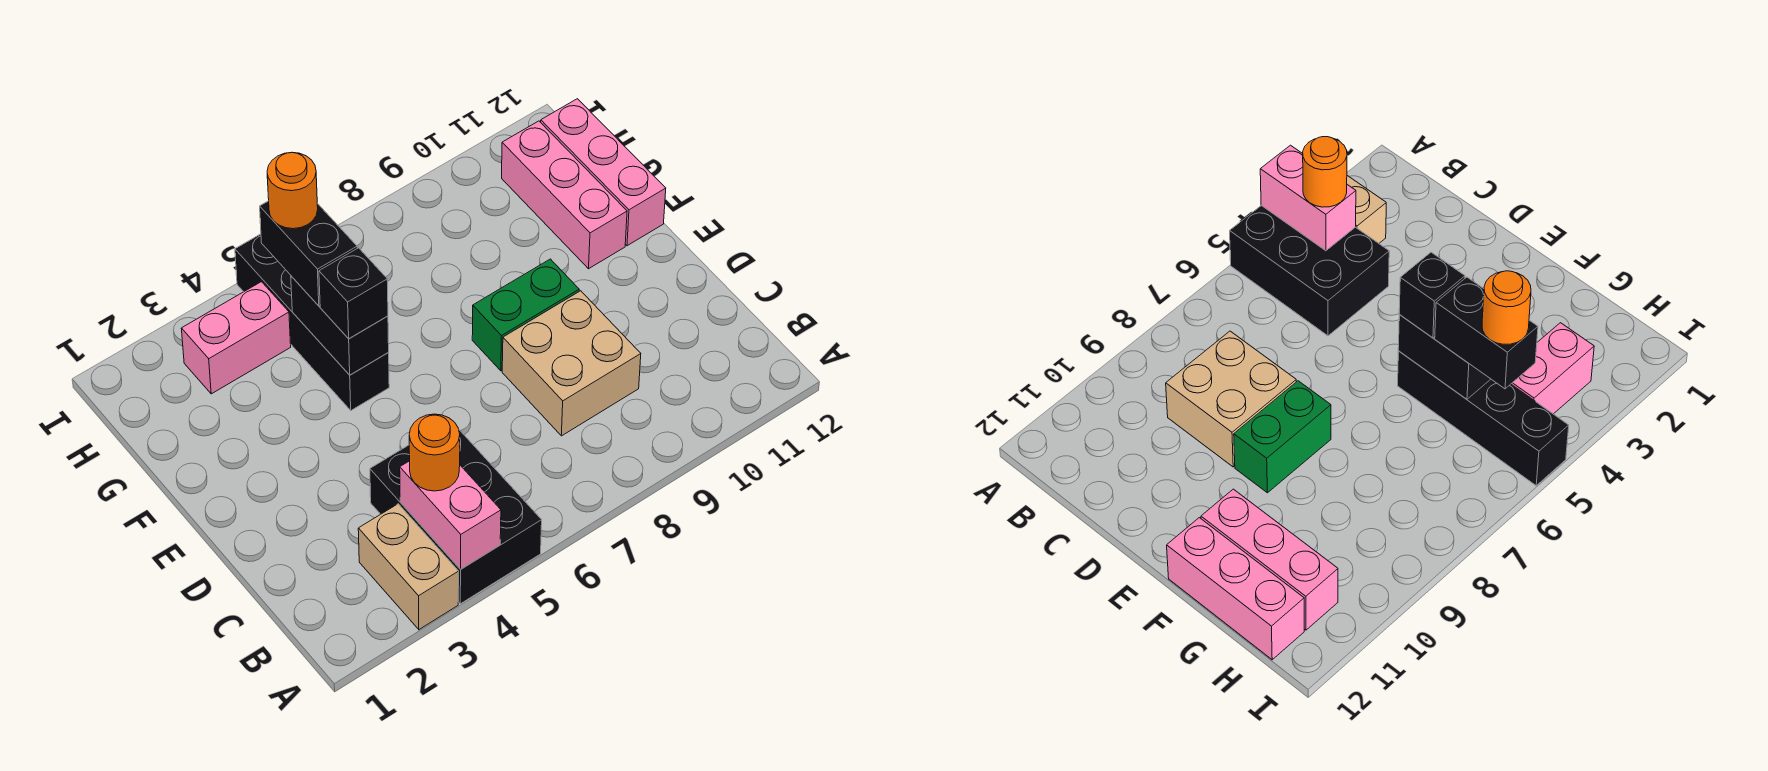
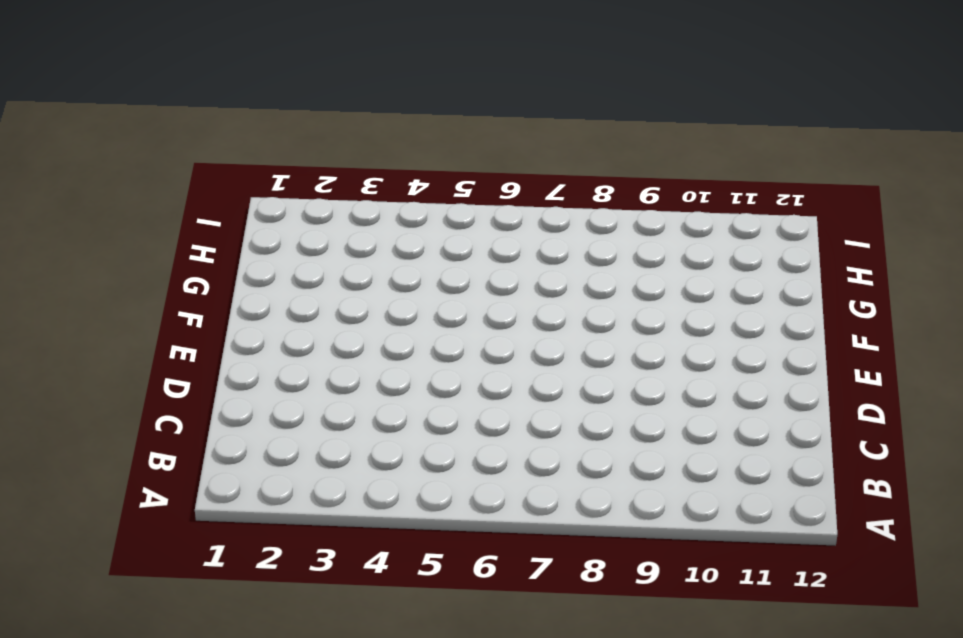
none -> tan brick A3:B3 level 1
none -> black brick A4:C5 level 1
none -> tan brick C8:D9 level 1

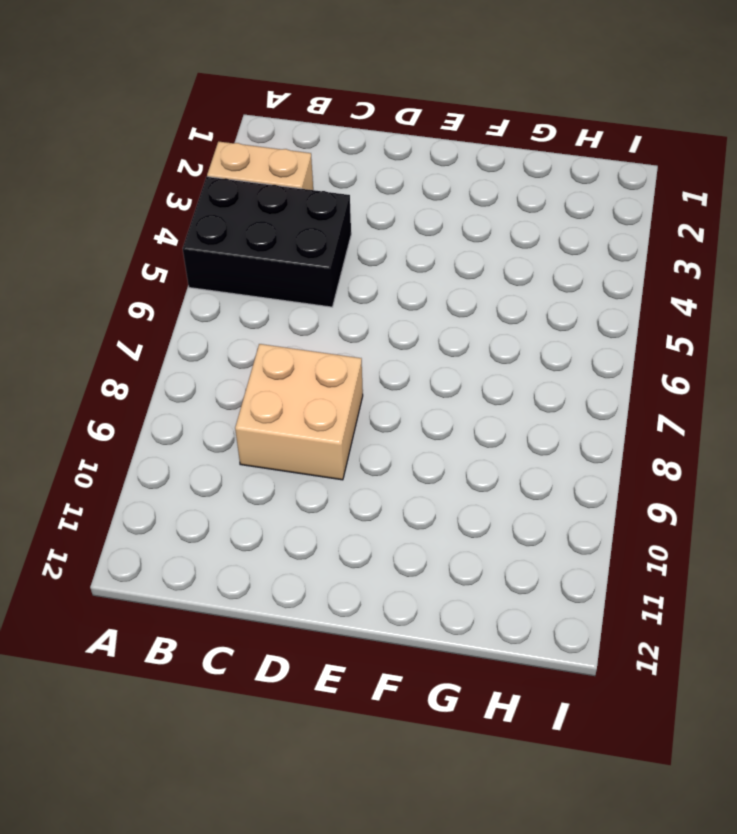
none -> green brick E8:E9 level 1
none -> black brick F5:I5 level 1
none -> pink brick F11:H11 level 1

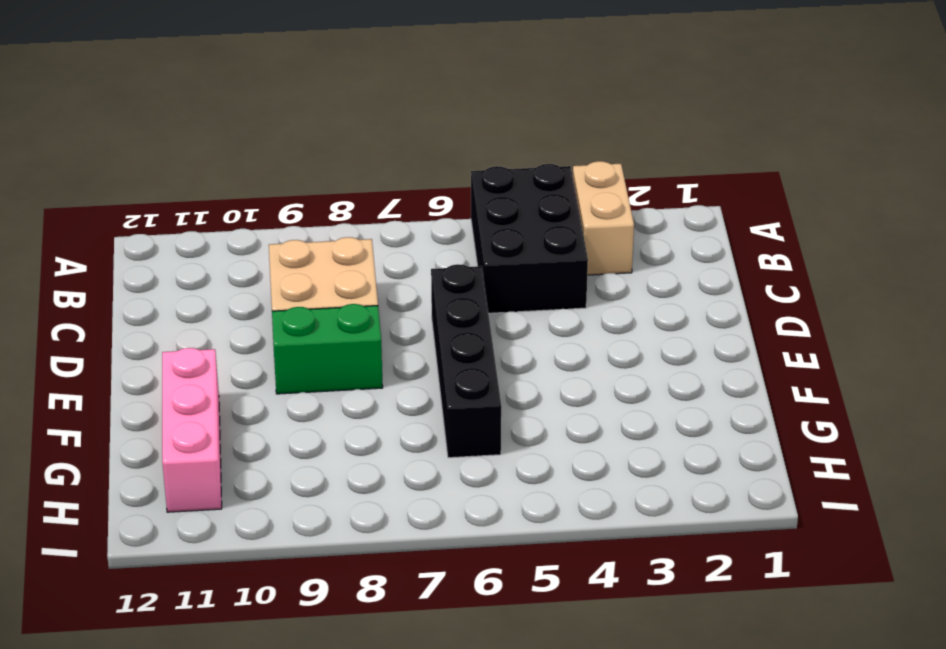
black brick D6:G6 level 1 -> black brick F5:I5 level 1
none -> pink brick F12:H12 level 1
none -> pink brick H3:H4 level 1
none -> pink brick A4:B4 level 2

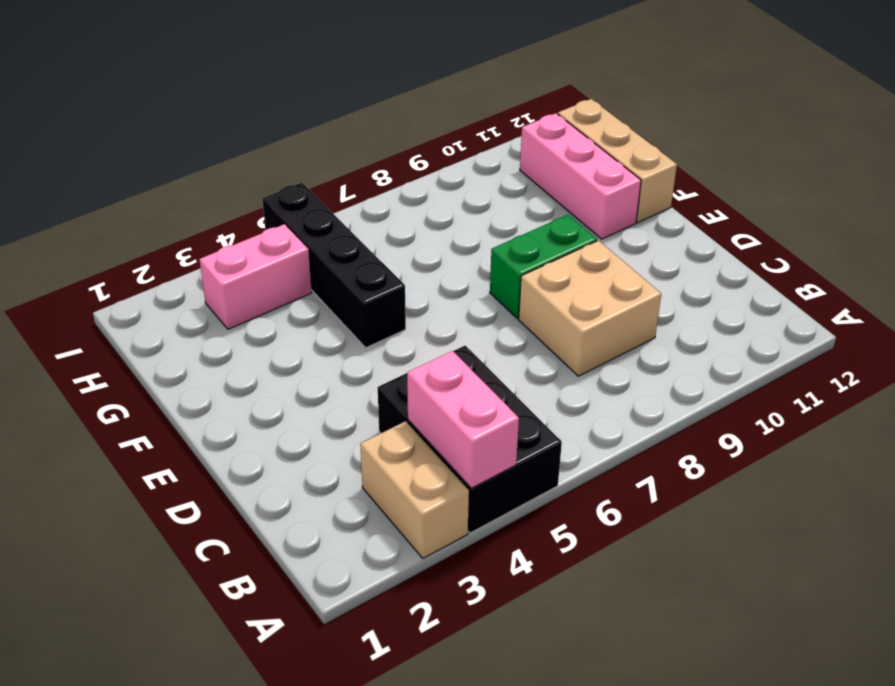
tan brick F12:H12 level 1 -> pink brick F12:H12 level 1
none -> black brick F5:G5 level 2
none -> orange round brick B4 level 3
none -> black brick F5 level 3

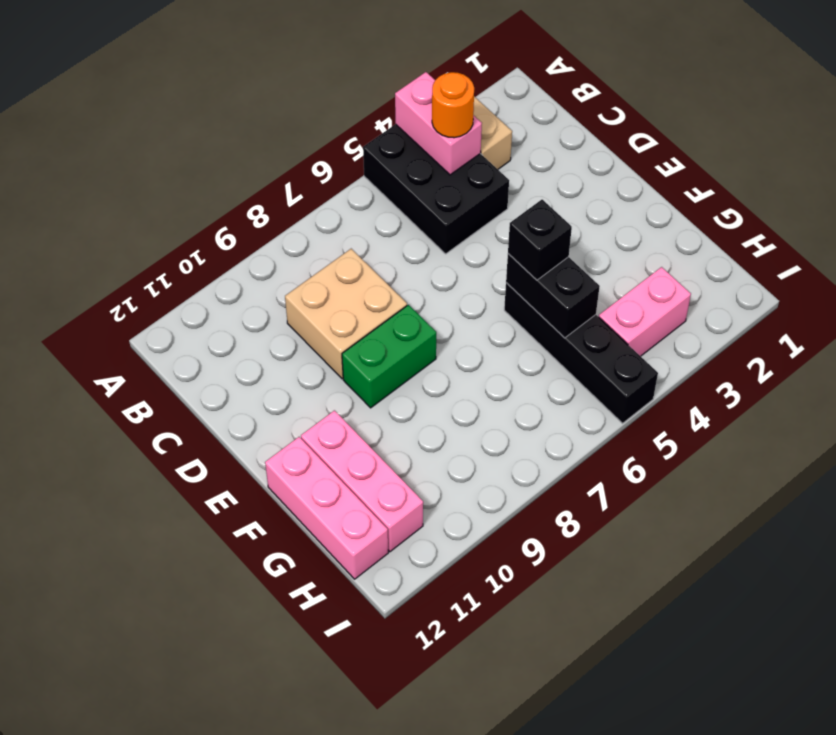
none -> black brick G5:H5 level 3
none -> orange round brick H5 level 4

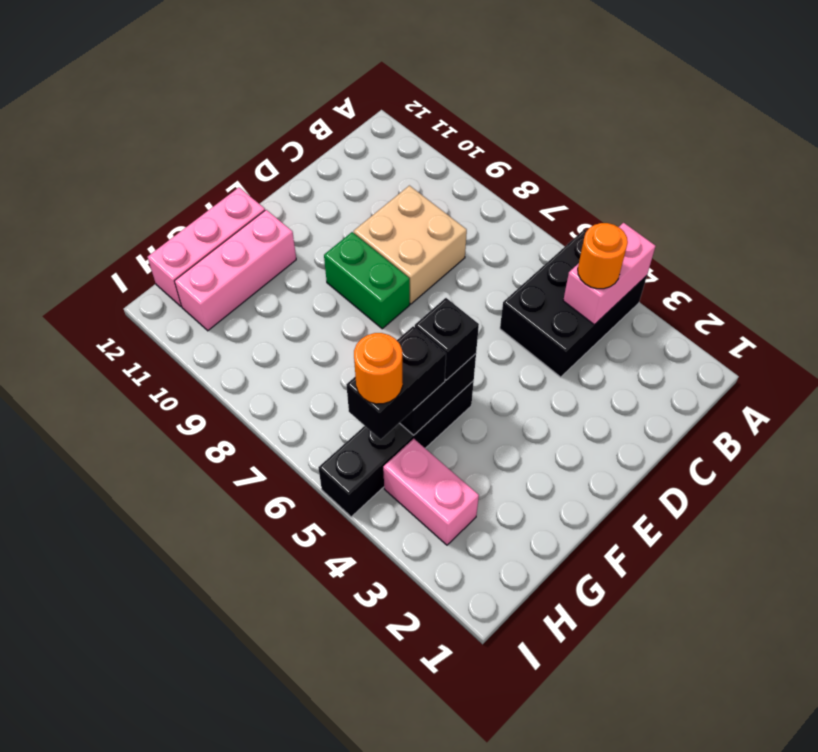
none -> tan brick A3:B3 level 1

